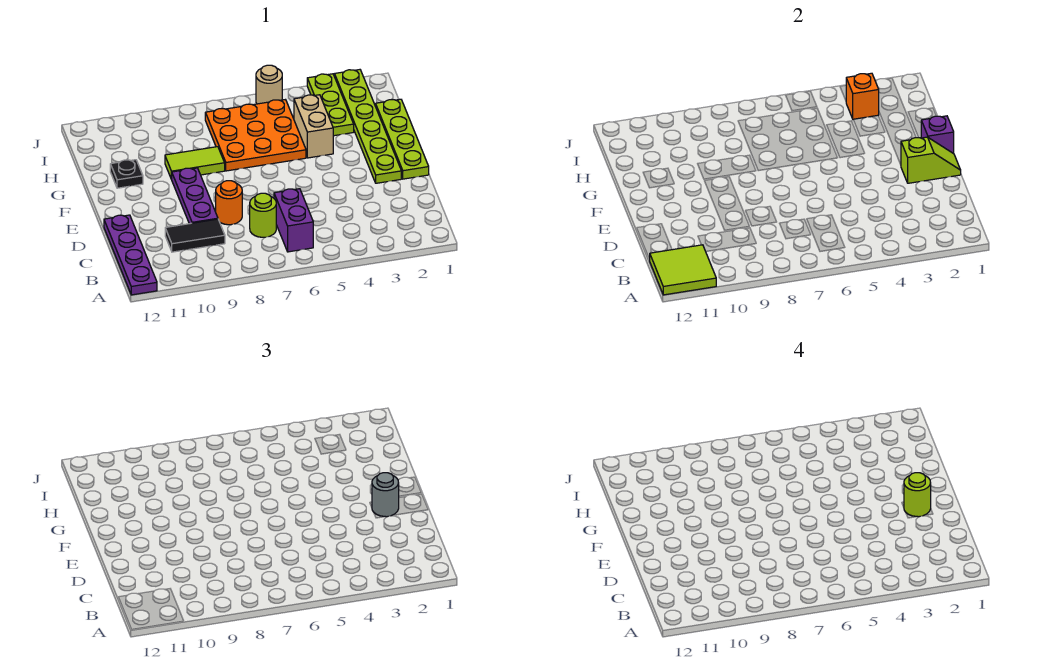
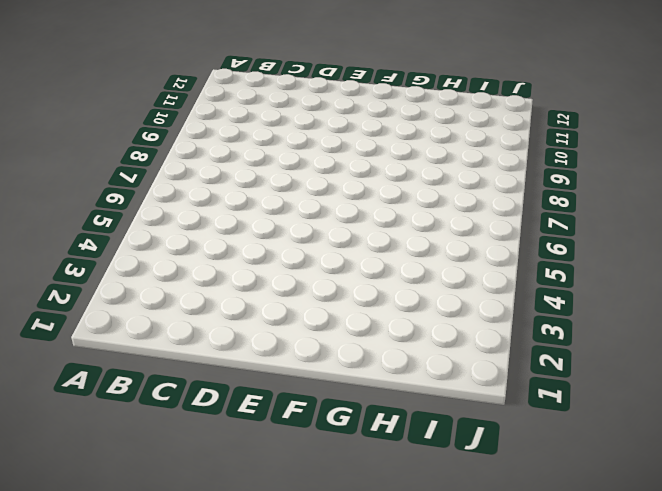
none -> purple plate A12:D12 level 1
none -> purple brick B6:C6 level 1
none -> lime round brick C7 level 1

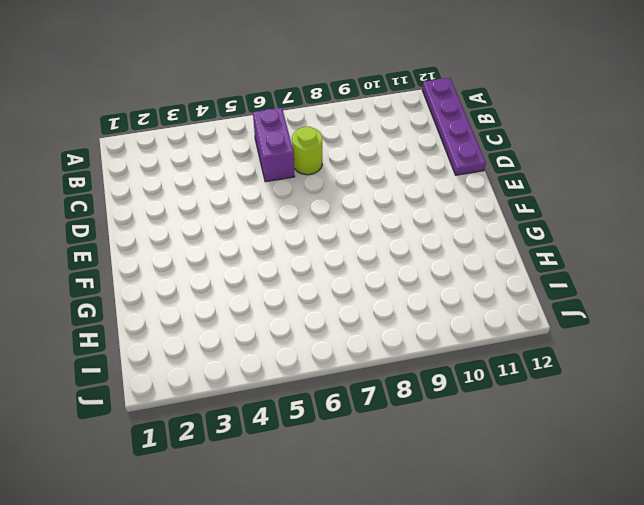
none -> black tile C9:C10 level 1
none -> orange round brick D8 level 1
none -> purple plate D9:F9 level 1

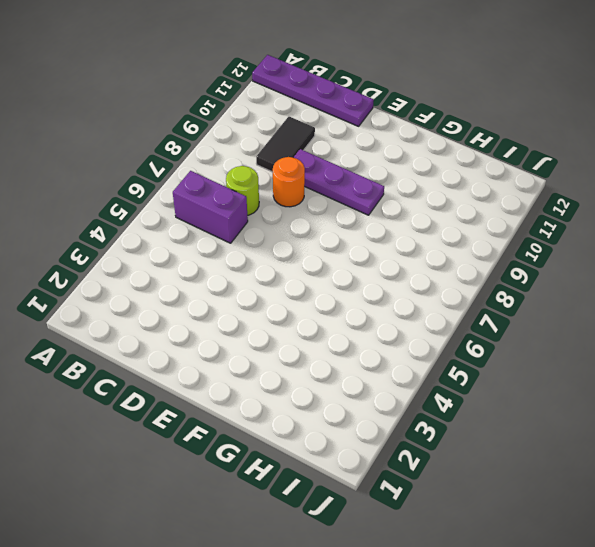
none -> lime plate E1:H1 level 1
none -> lime plate E2:J2 level 1
none -> tan brick G4:H4 level 1

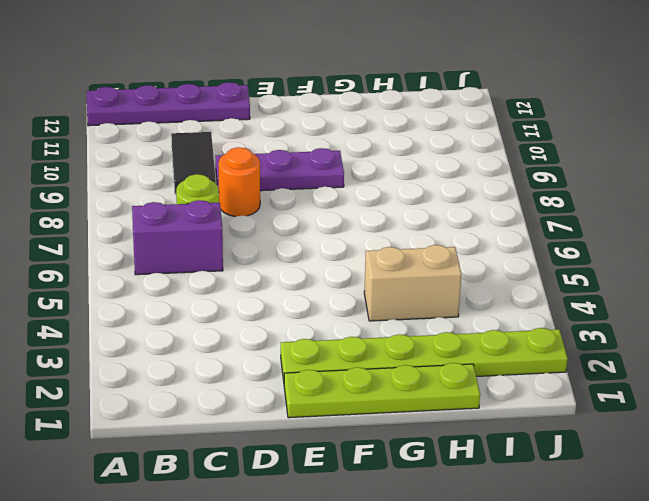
none -> orange plate G5:I7 level 1
none -> lime tile G8:G9 level 1
none -> black plate G11 level 1

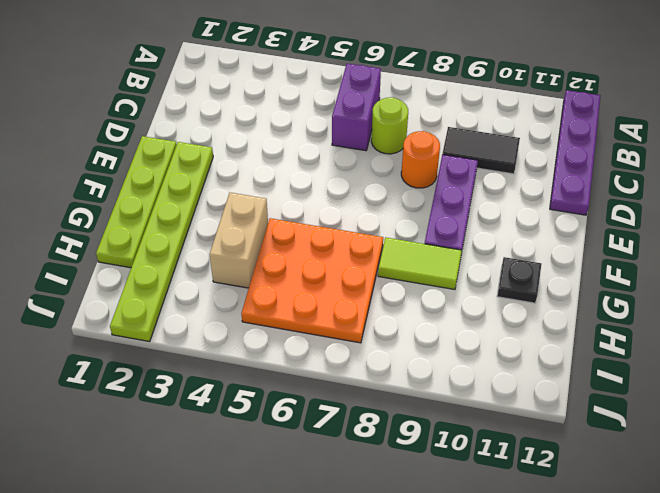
none -> lime plate H3:J3 level 1
none -> tan round brick J5 level 1
none -> lime tile A11:B12 level 2

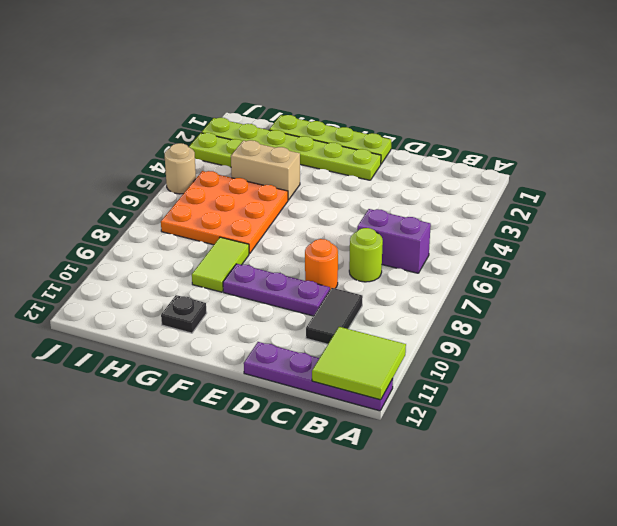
none -> lime slope E1:E2 level 2 top 2
none -> purple brick F1 level 2
none -> orange brick I3 level 2

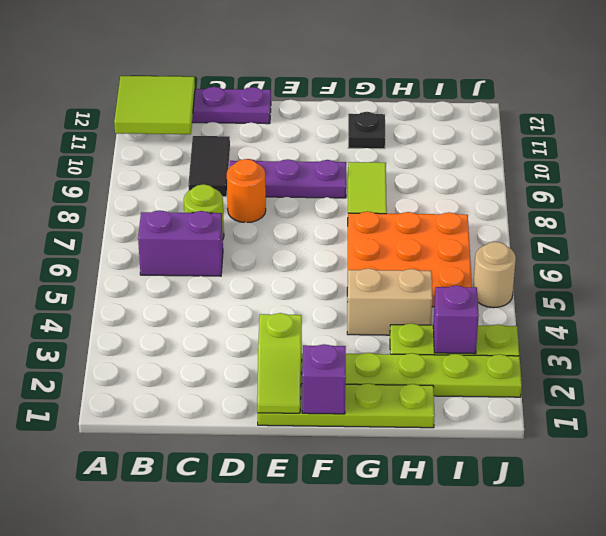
purple brick I3 level 2 -> orange brick I3 level 2
none -> grey round brick E2 level 3
none -> lime round brick E2 level 4

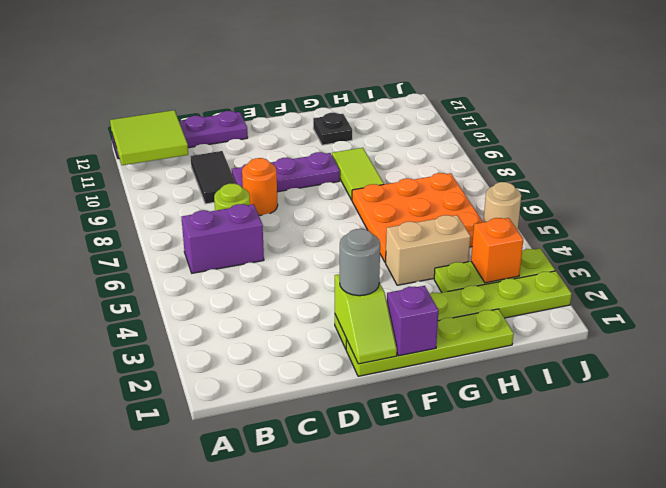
none -> lime round brick E2 level 4

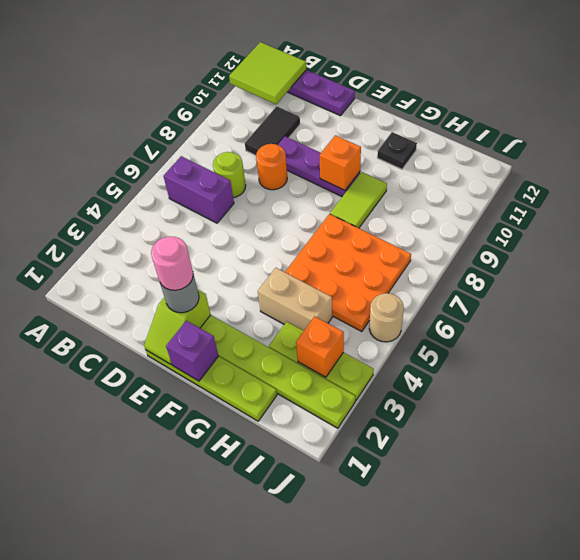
pink round brick E2 level 4 -> lime round brick E2 level 4
orange brick F9 level 2 -> none

